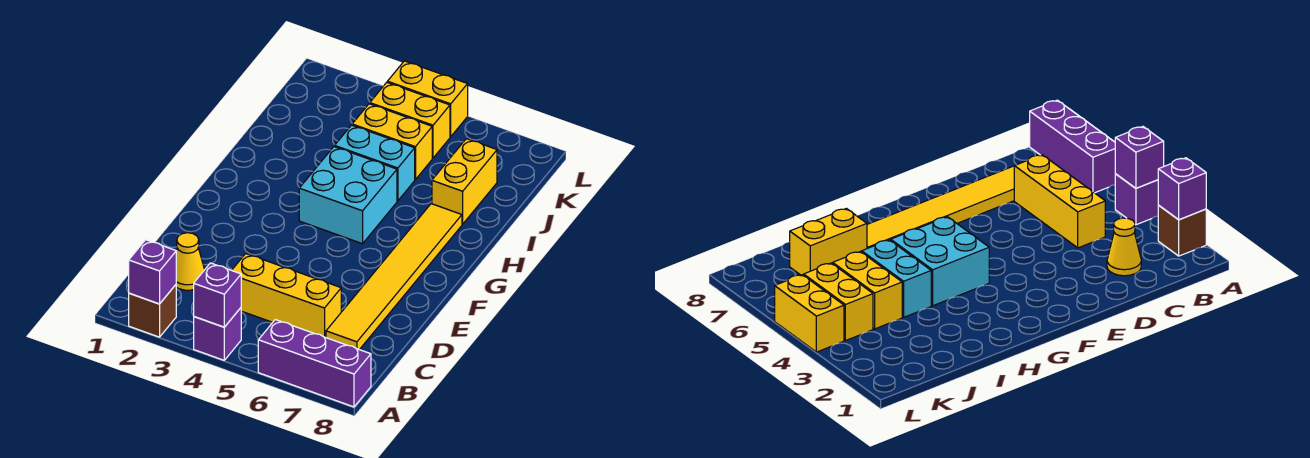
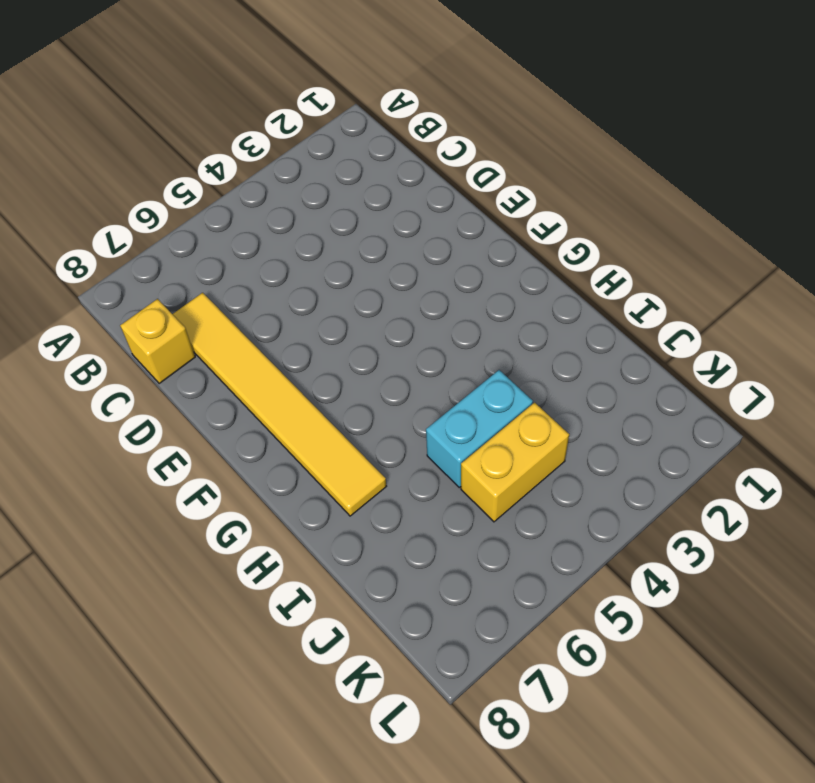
yellow brick C8 level 1 -> none
none -> brown brick A2 level 1
none -> purple brick A4 level 1
none -> purple brick A6:A8 level 1

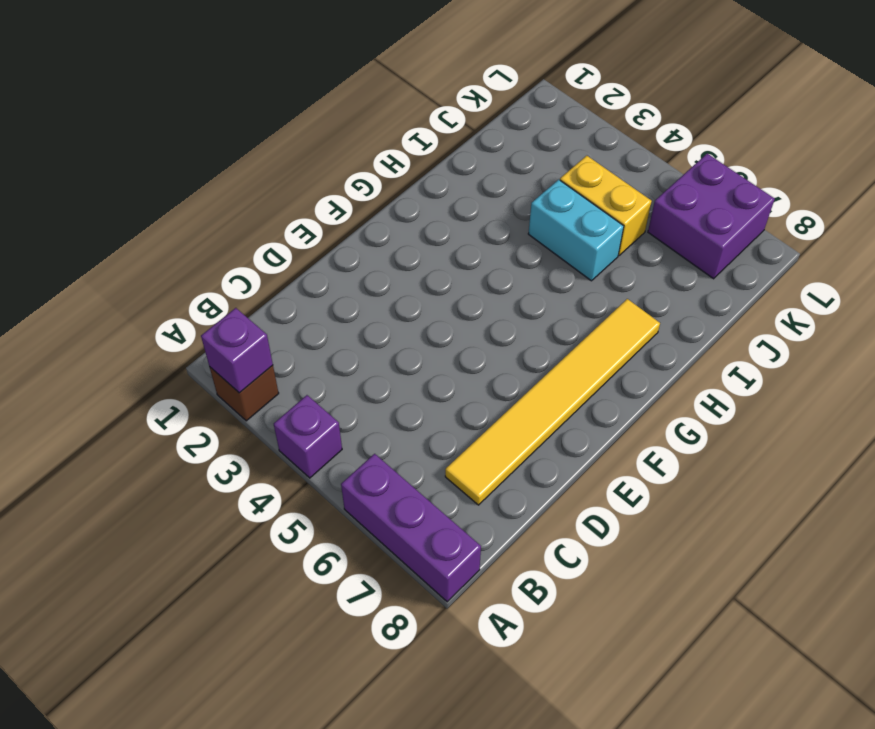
purple brick K6:L7 level 1 -> none
none -> yellow cone C2 level 1
none -> yellow brick C4:C6 level 1
none -> cyan brick G4:H5 level 1

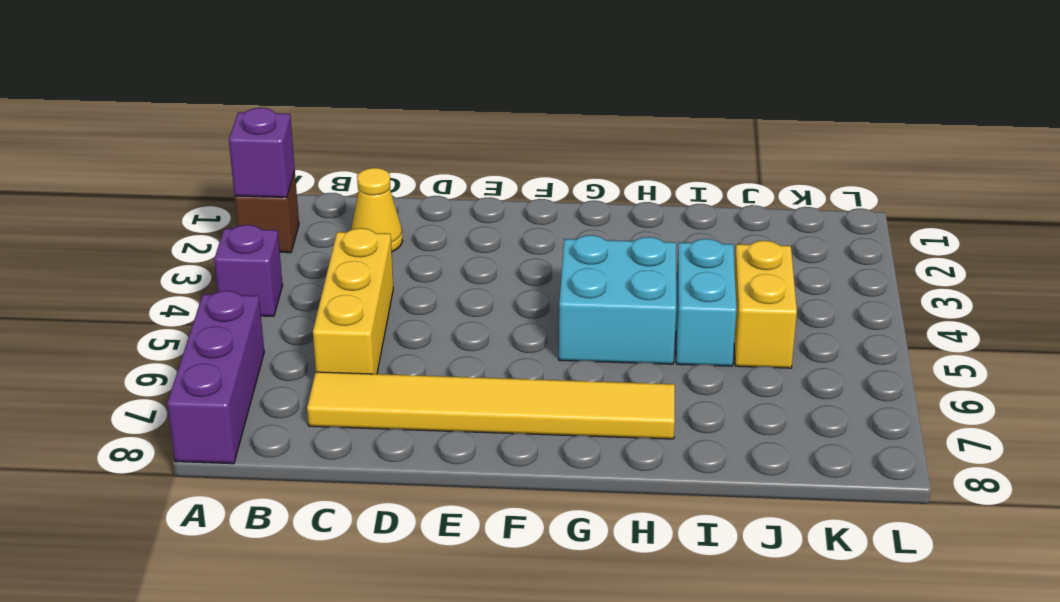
none -> yellow brick I7:J7 level 1
none -> yellow brick K4:K5 level 1
none -> yellow brick L4:L5 level 1

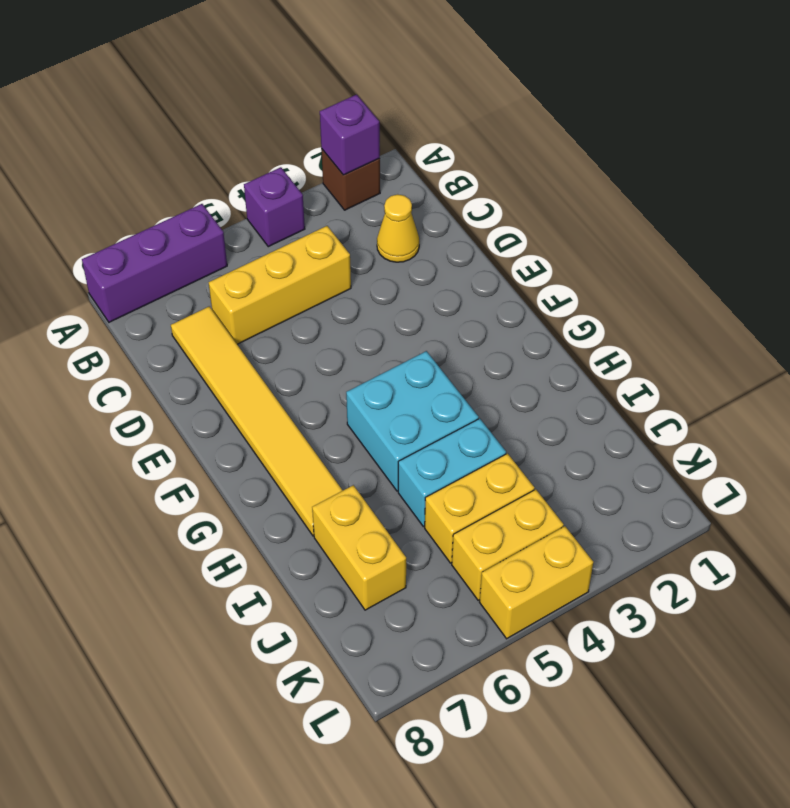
none -> purple brick A4 level 2

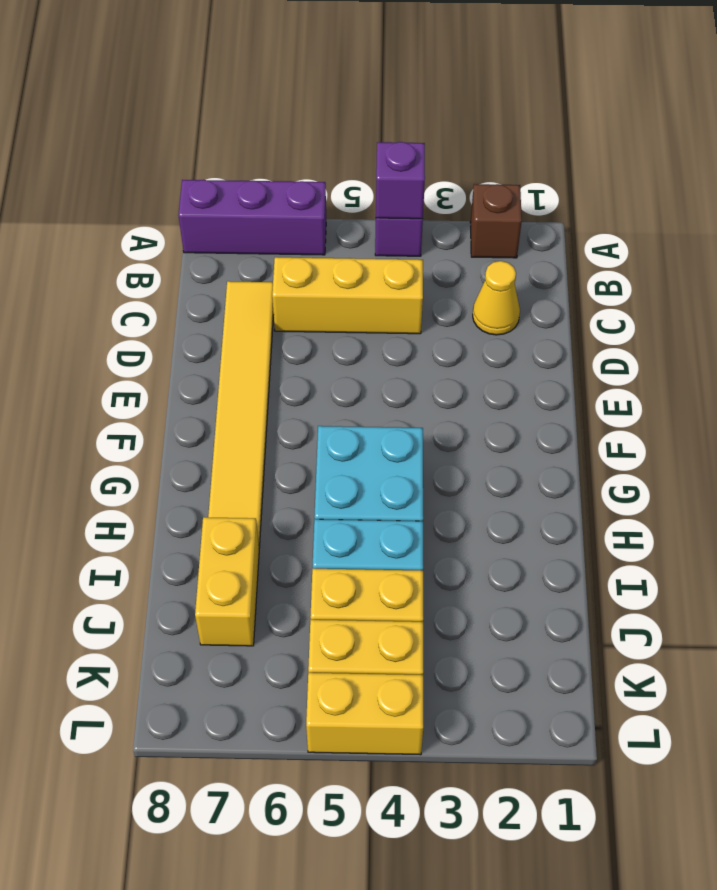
none -> purple brick A2 level 2

